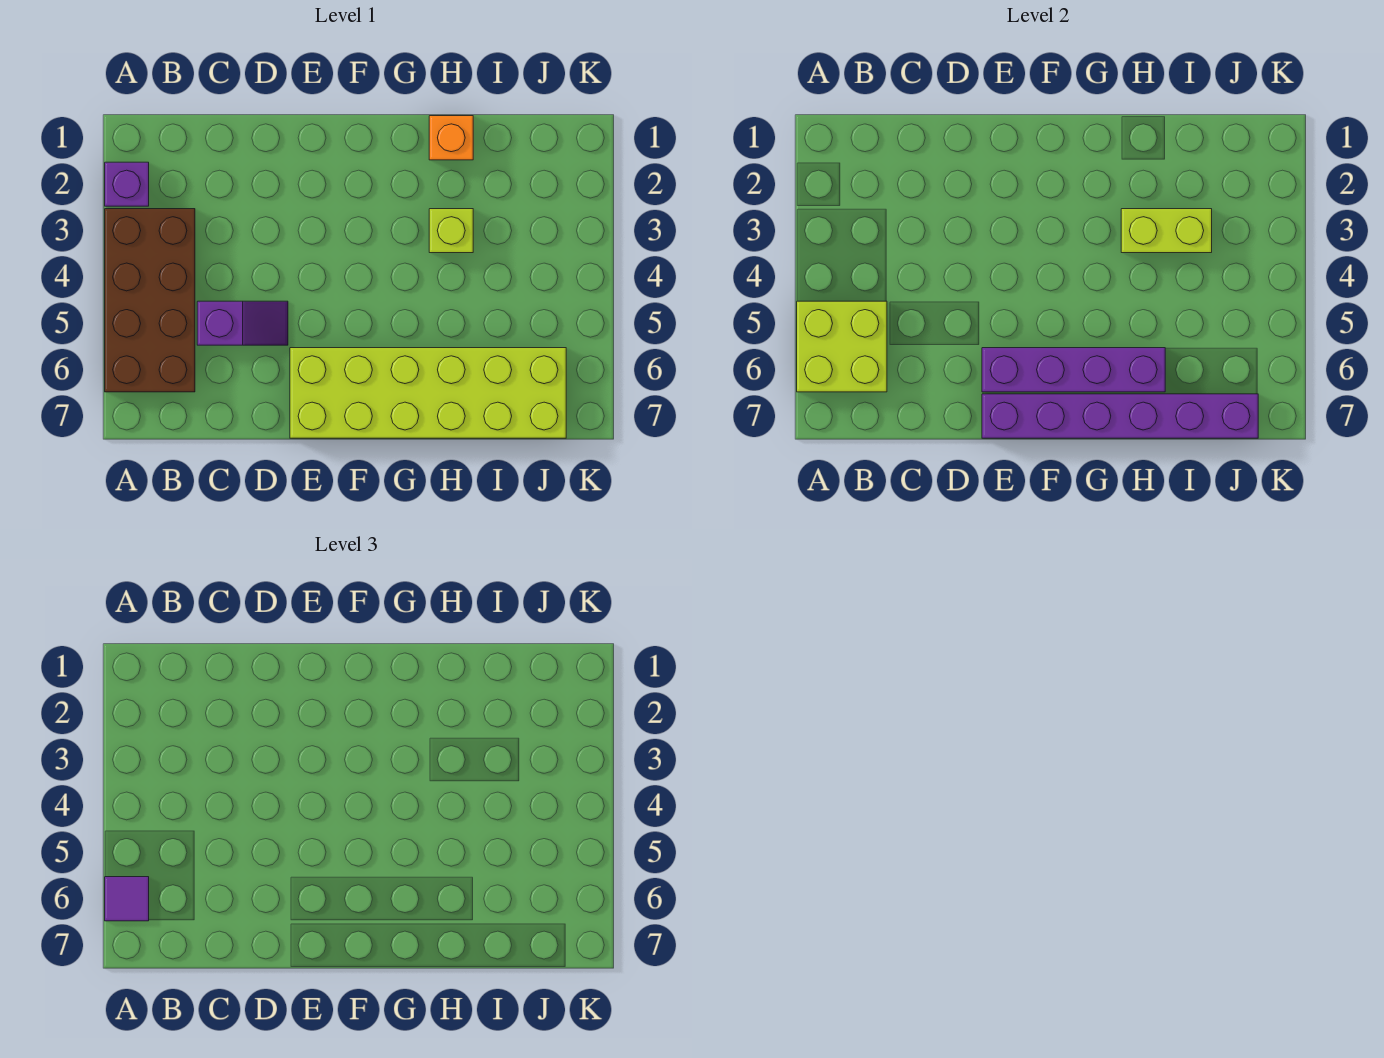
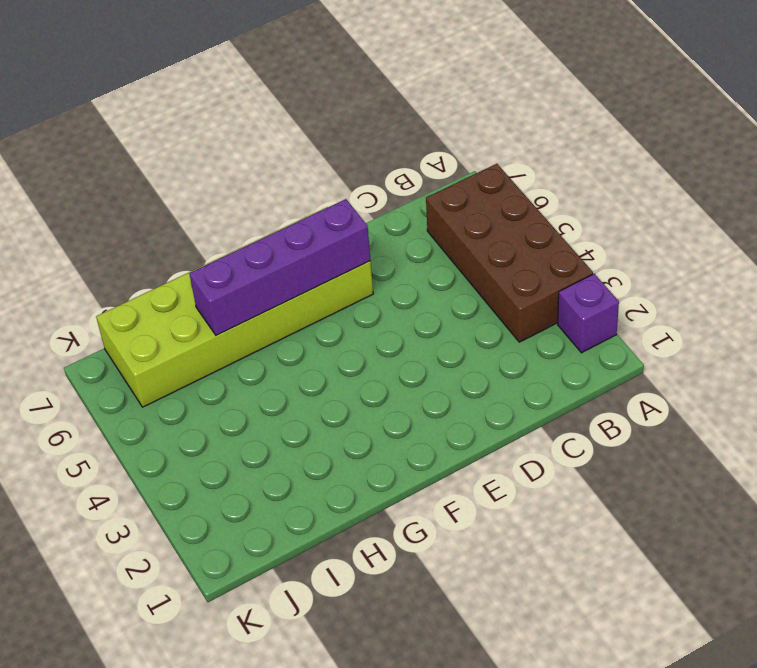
none -> purple slope C5:D5 level 1 top C
none -> orange brick H1 level 1

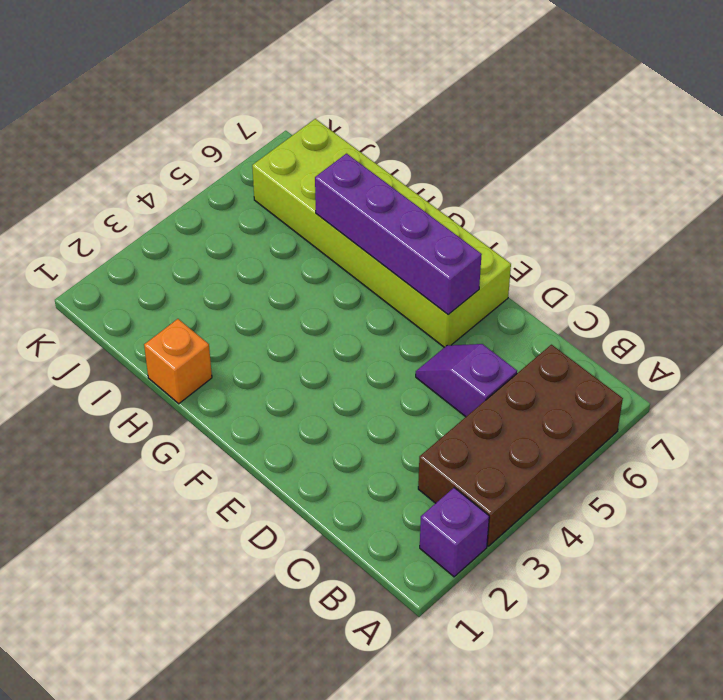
none -> lime brick H3 level 1
none -> lime brick A5:B6 level 2

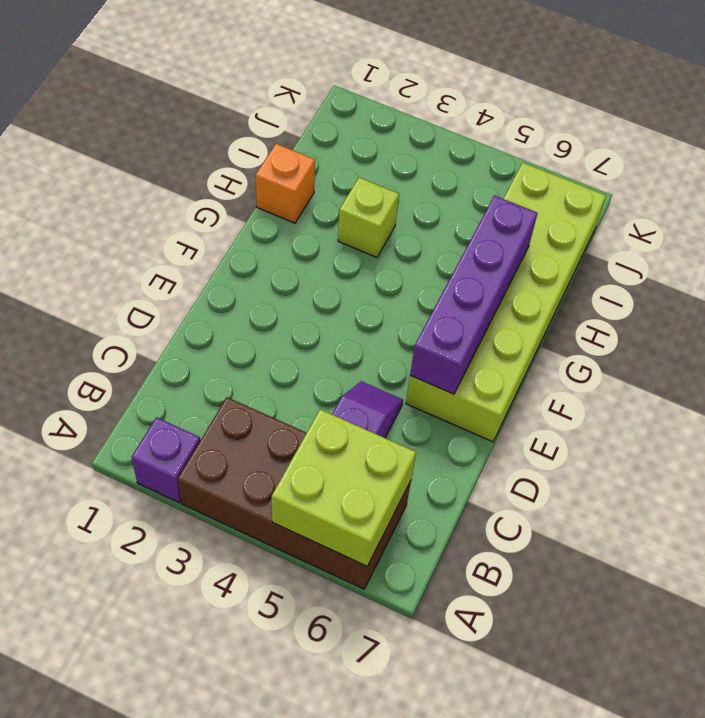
none -> purple brick E7:J7 level 2
none -> lime brick H3:I3 level 2

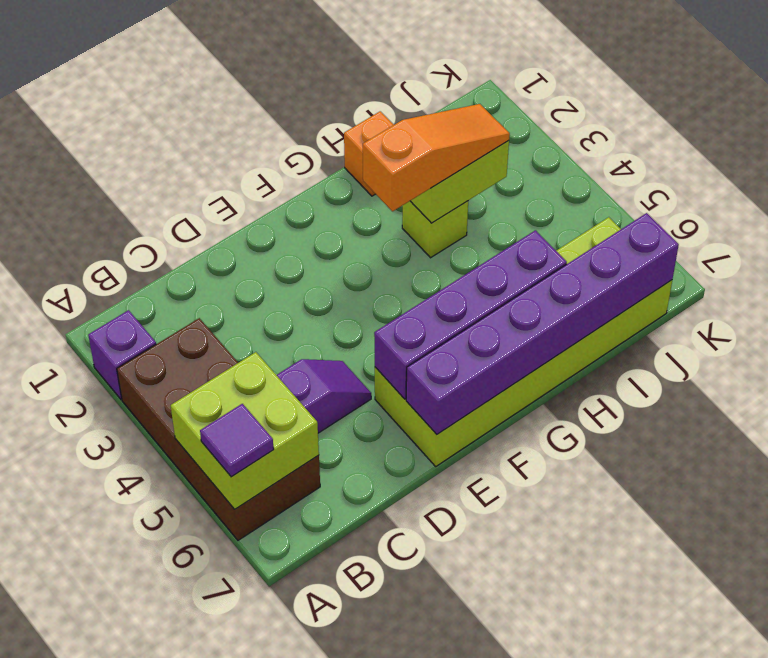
orange slope G3:I3 level 3 top G -> none

